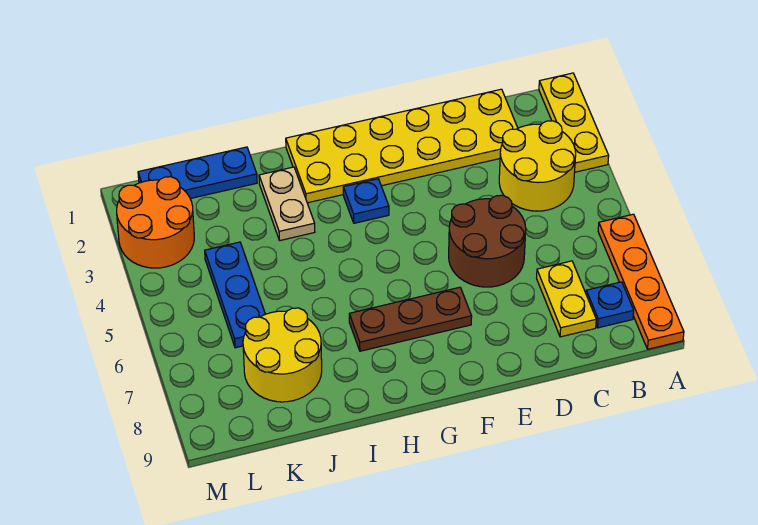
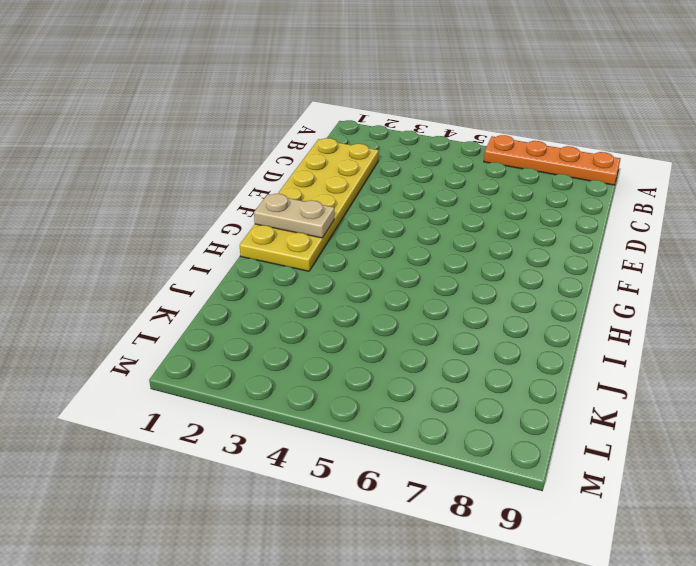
tan plate G1:G2 level 2 -> tan plate I2:I3 level 1
none -> yellow plate A1:A3 level 1
none -> yellow round brick B3:C4 level 1
none -> blue plate B8 level 1

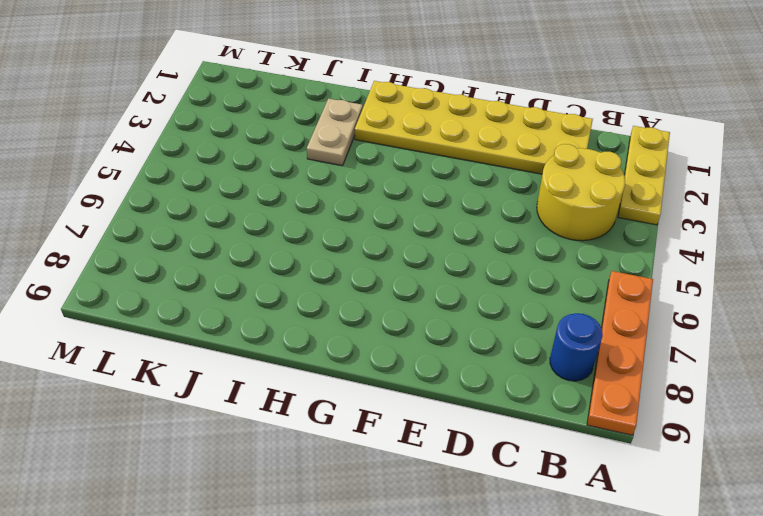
blue round brick B8 level 1 -> blue plate B8 level 1
none -> yellow plate C7:C8 level 1
none -> brown round brick D5:E6 level 1
none -> brown plate F7:H7 level 1

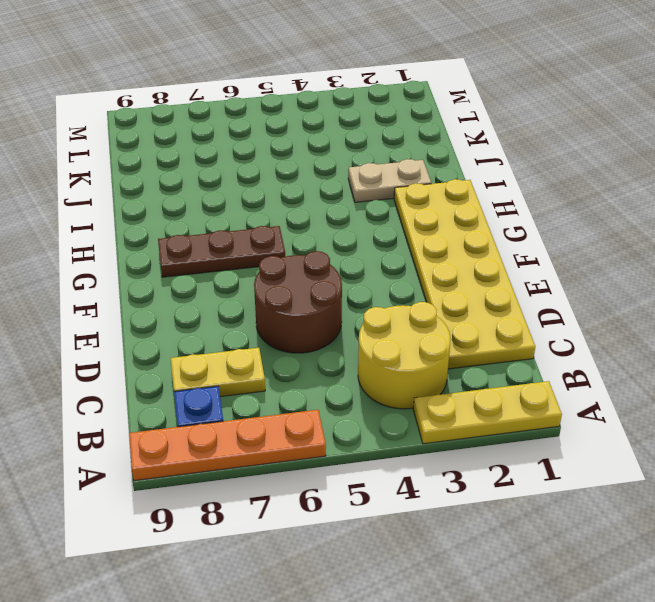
brown plate G6:G8 level 1 -> brown plate F7:H7 level 1
none -> blue plate G3 level 1
none -> blue plate J1:L1 level 1
none -> yellow round brick J7:K8 level 1

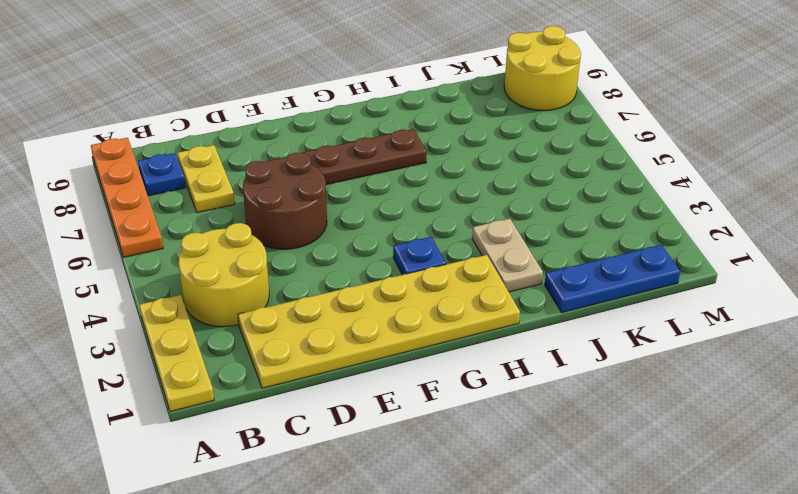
yellow round brick L8:M9 level 1 -> yellow round brick J7:K8 level 1
none -> blue plate K4:K6 level 1
none -> orange round brick L2:M3 level 1

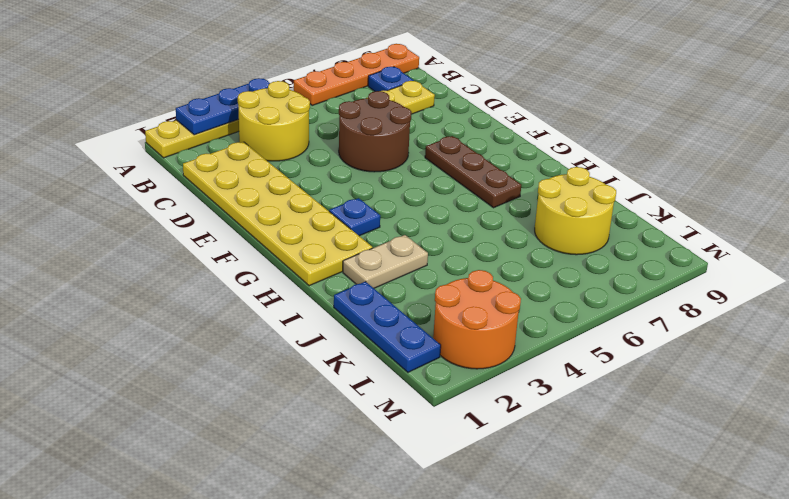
blue plate A2:A4 level 2 -> blue plate K4:K6 level 1

